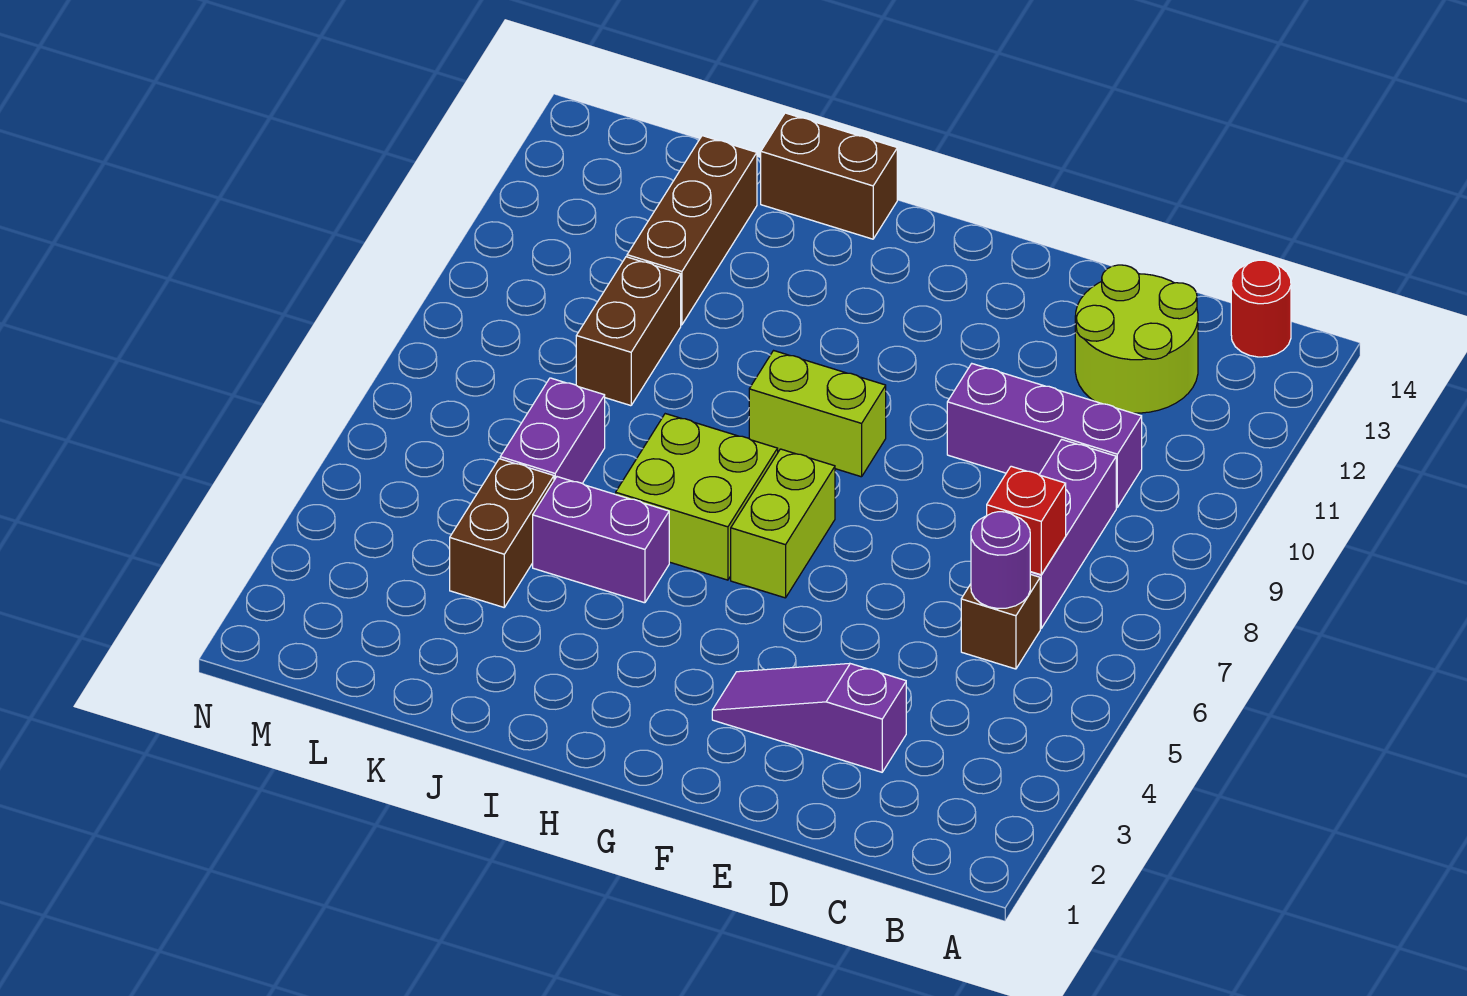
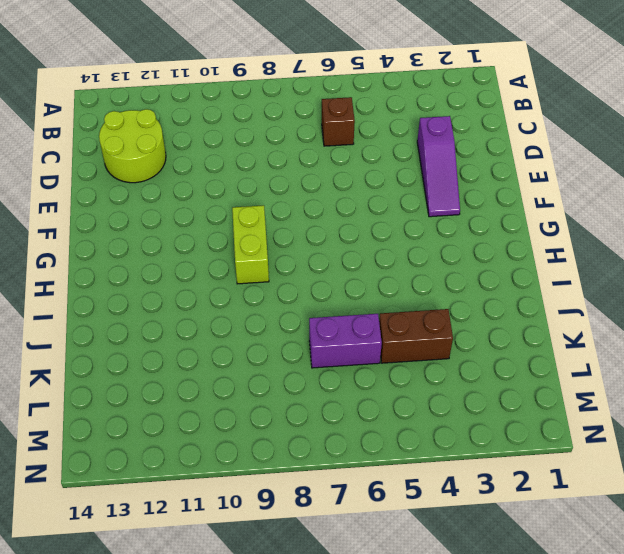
none -> red round brick B14 level 1
none -> purple brick C7:C9 level 1
none -> purple brick C10:E10 level 1

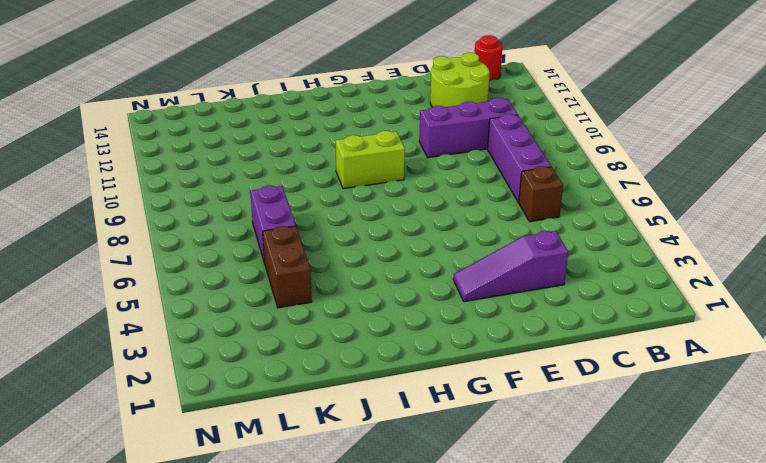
none -> lime brick G6:G7 level 1
none -> lime brick H6:I7 level 1
none -> purple brick I5:J5 level 1

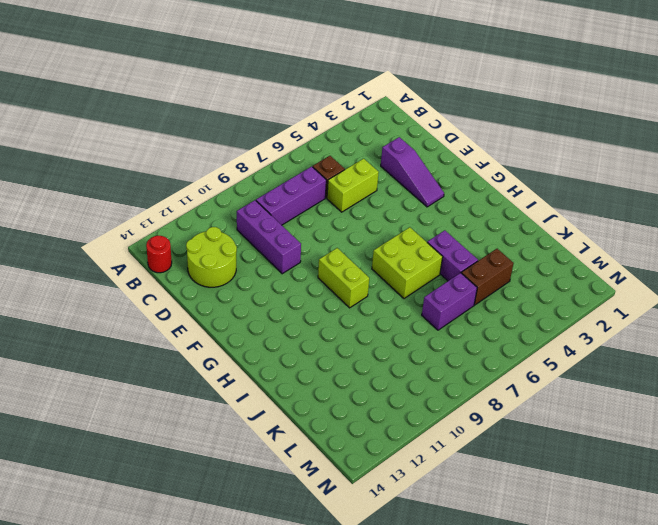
lime brick D5:D6 level 1 -> lime brick G6:G7 level 1
none -> brown brick I14:J14 level 1
none -> brown brick K9:K10 level 1
none -> brown brick K11:K13 level 1

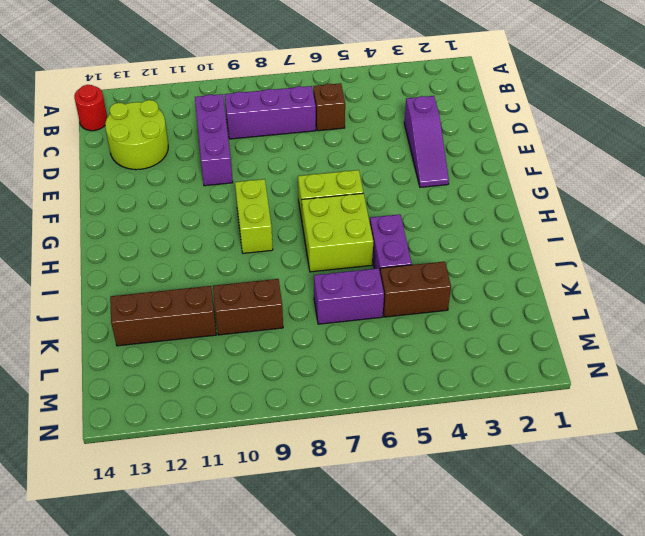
none -> brown brick I14:J14 level 1
none -> purple round brick C6 level 2
none -> red brick C7 level 2

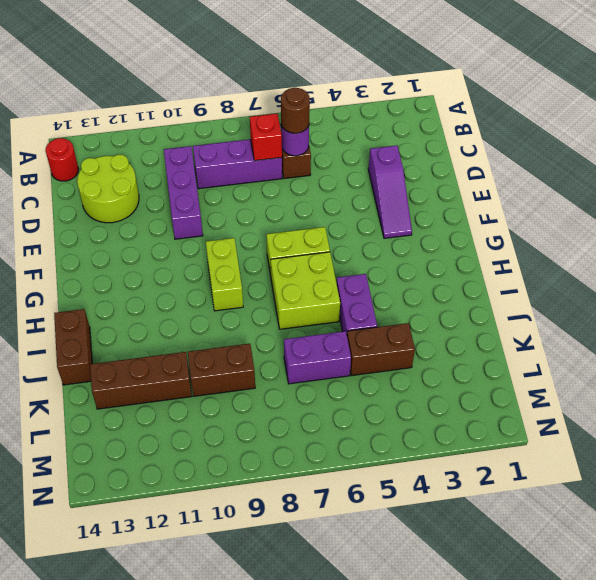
brown round brick C6 level 3 -> none

